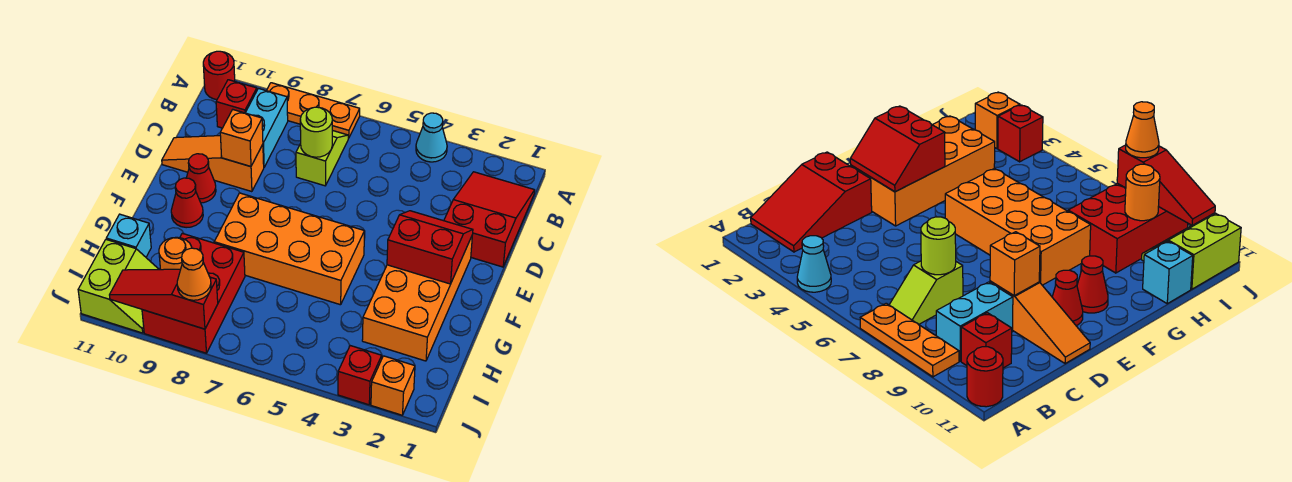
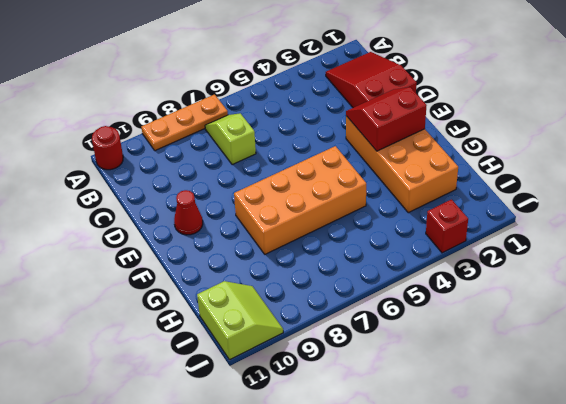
none -> cyan cone A4 level 1
none -> cyan brick B9:C9 level 1
none -> red brick B10 level 1

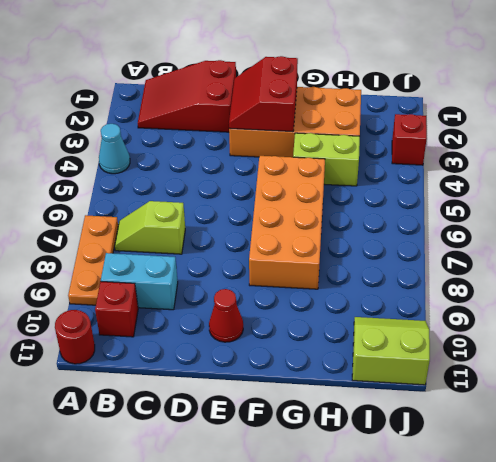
lime brick G4:H4 level 1 -> none
none -> orange slope D9:D11 level 1 top 9
none -> red cone F10 level 1
none -> red brick H8:J9 level 1

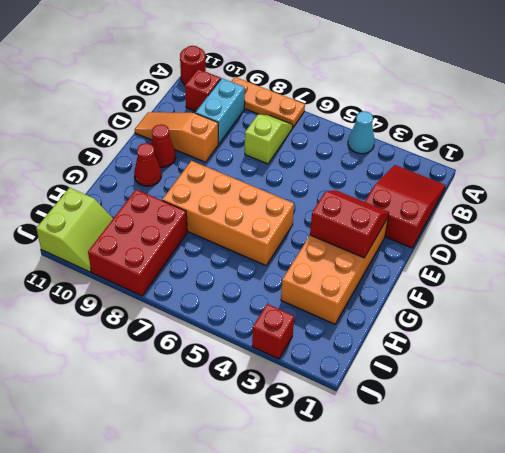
none -> cyan brick H11 level 1
none -> orange brick J2 level 1
none -> lime round brick C7 level 2

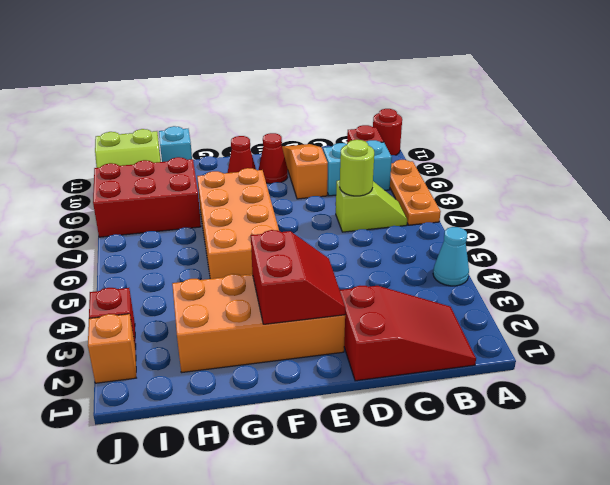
none -> orange brick D9 level 2
none -> orange round brick I9 level 2
none -> red slope J8:J10 level 2 top 8

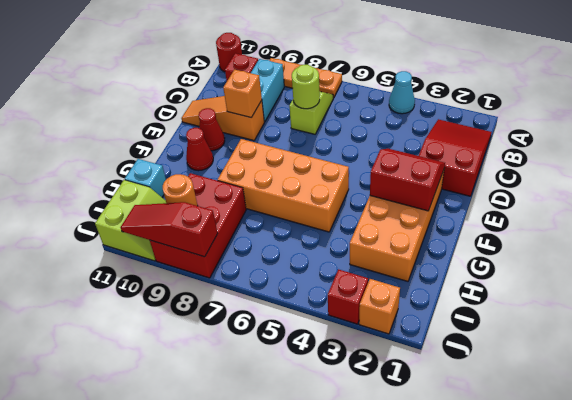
none -> orange cone J8 level 3

